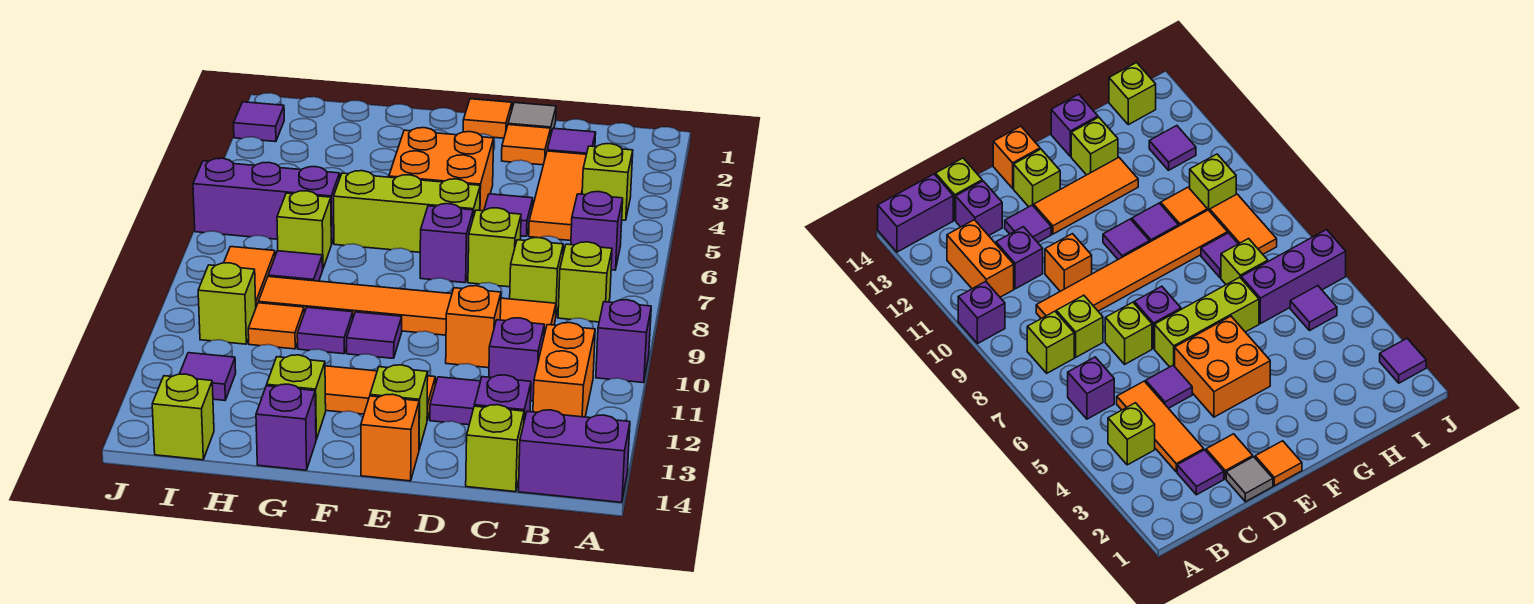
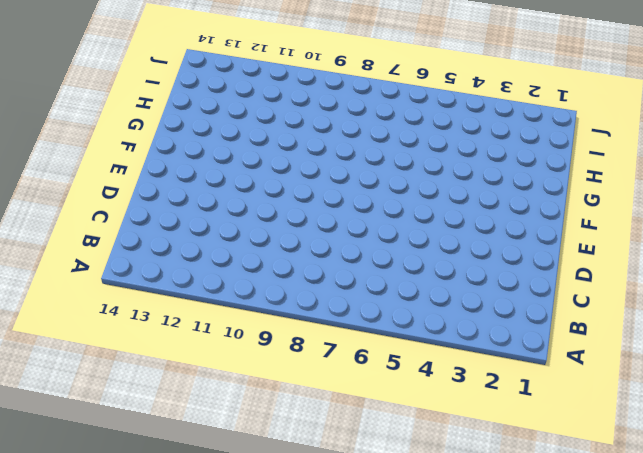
none -> purple brick A10 level 1
none -> purple brick A14:B14 level 1
none -> lime brick B4 level 1
none -> purple brick B6 level 1

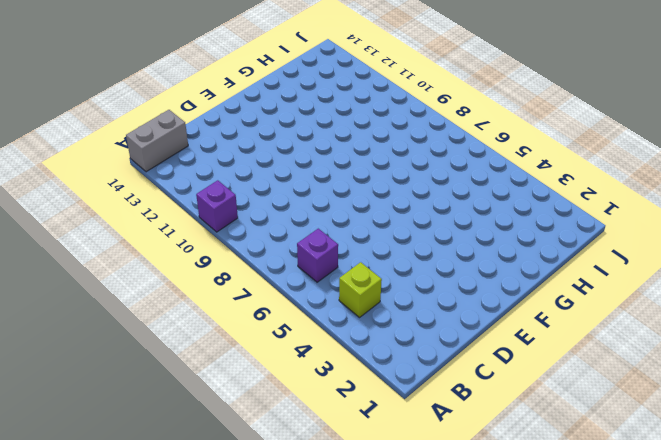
grey brick A14:B14 level 1 -> purple brick A14:B14 level 1
none -> lime brick B8 level 1
none -> orange brick B11:B12 level 1
none -> purple tile C2 level 1
none -> orange tile C3:C5 level 1

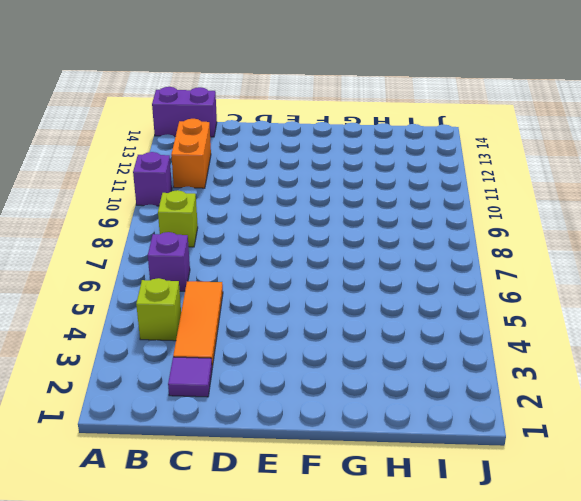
none -> lime brick C8 level 1
none -> orange tile C9:H9 level 1
none -> purple brick C11 level 1
none -> purple brick C13 level 1

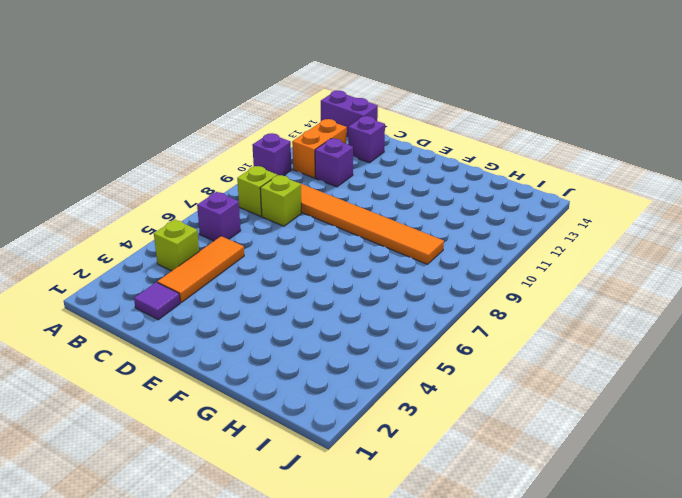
none -> lime brick C14 level 1
none -> grey tile D1 level 1
none -> orange tile D2 level 1
none -> purple tile D5 level 1

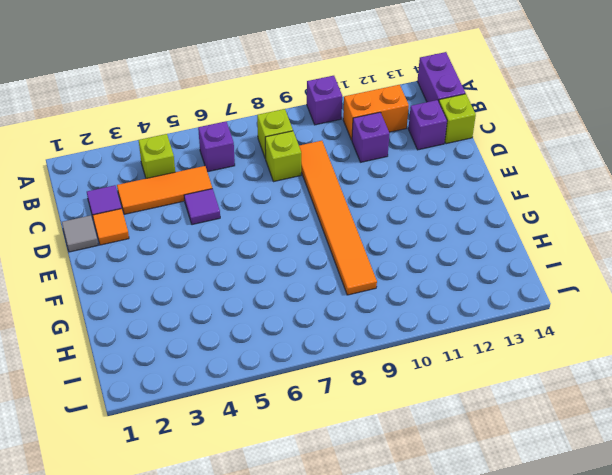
none -> lime brick D7 level 1
none -> orange brick D10 level 1
none -> purple tile D12 level 1
none -> orange tile E1 level 1

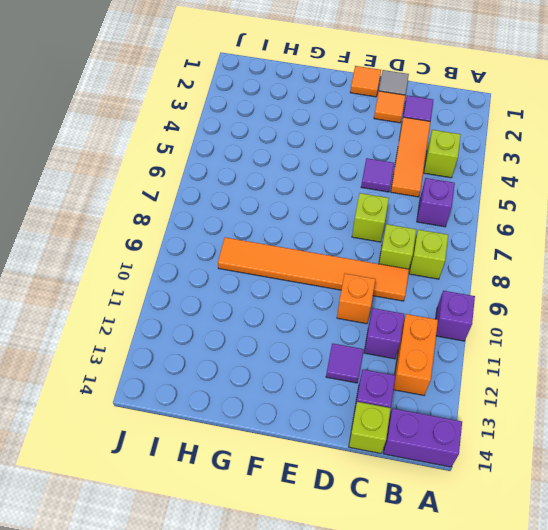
none -> orange brick E4:F5 level 1
none -> lime brick E6:G6 level 1
none -> purple brick E7 level 1
none -> orange tile E12:G12 level 1

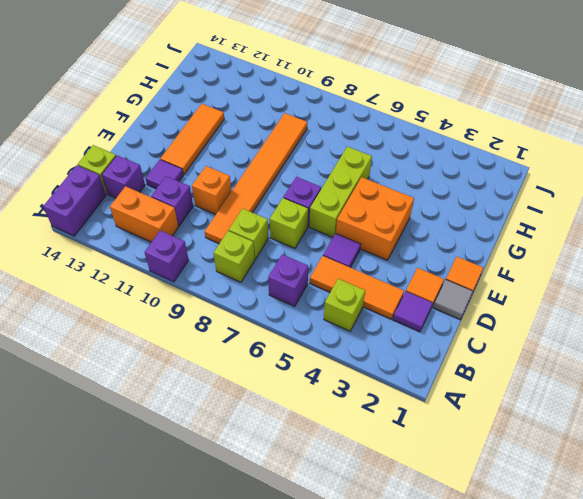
none -> lime brick E13 level 1
none -> orange brick E14 level 1
none -> purple tile F10 level 1
none -> purple tile G10 level 1

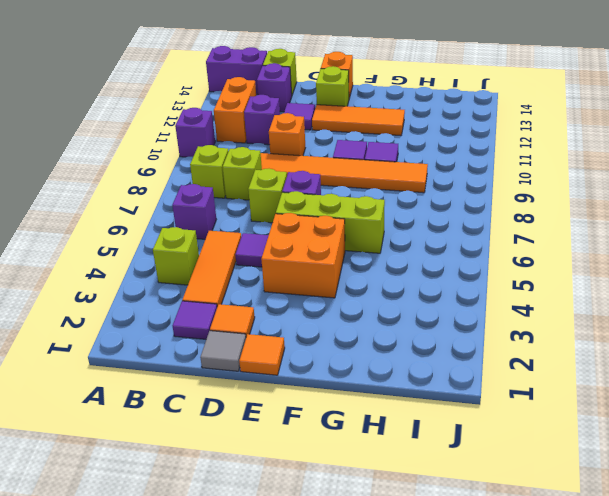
none -> lime brick G13 level 1
none -> purple brick G14 level 1
none -> purple brick H6:J6 level 1
none -> lime brick H7 level 1

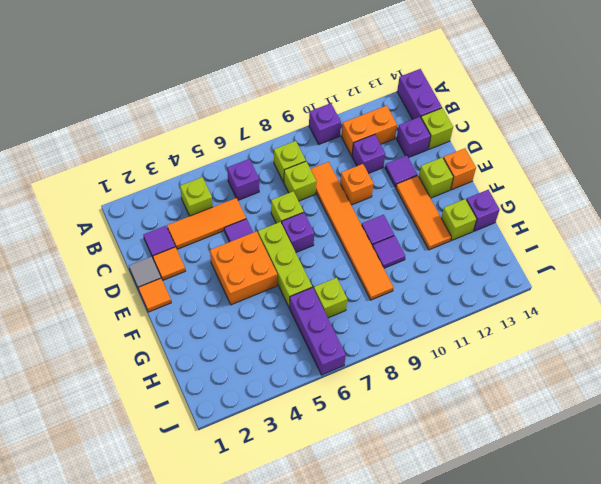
none -> purple tile H8 level 1
none -> orange tile H10 level 1
none -> purple tile I5 level 1
none -> orange tile I8:I9 level 1

